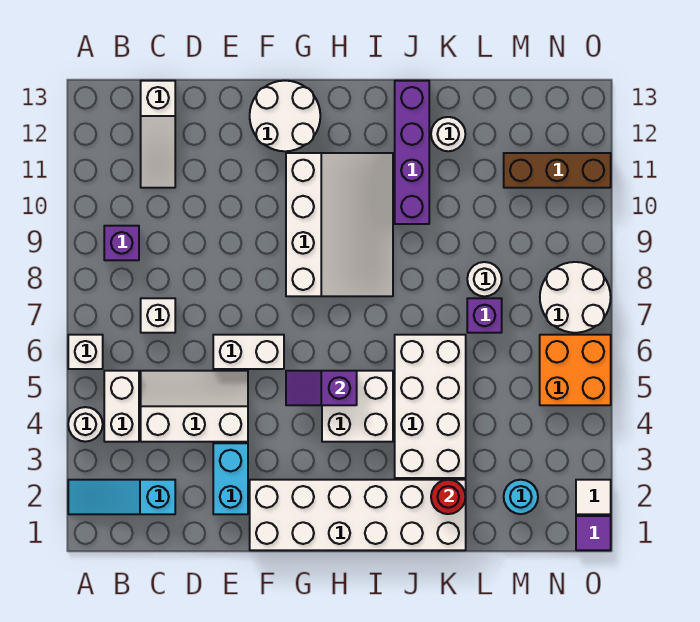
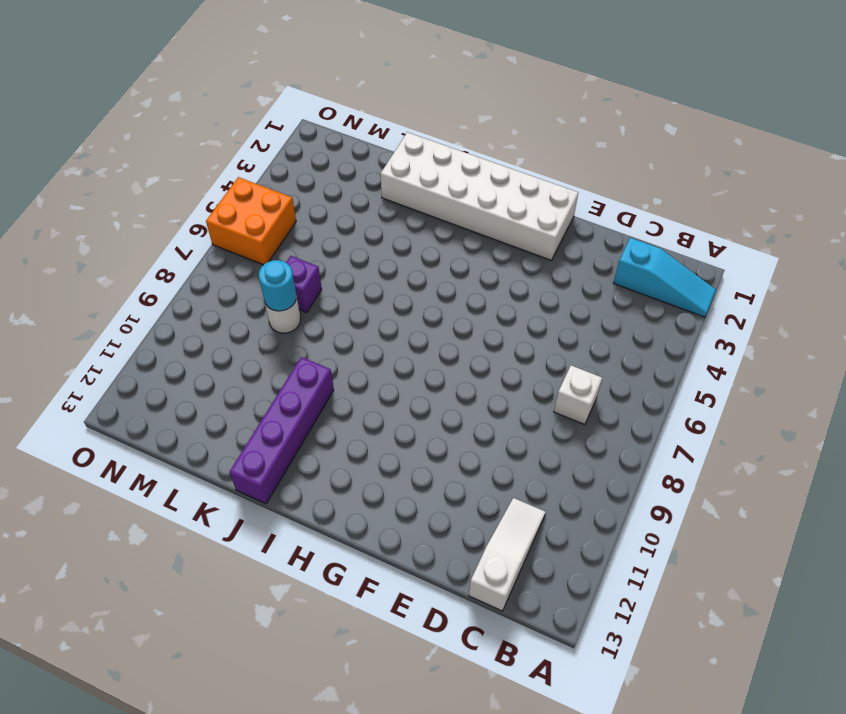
cyan round brick L8 level 2 -> cyan round brick M2 level 1
none -> white round brick A4 level 1
none -> white brick A6 level 1
none -> white brick B4:B5 level 1

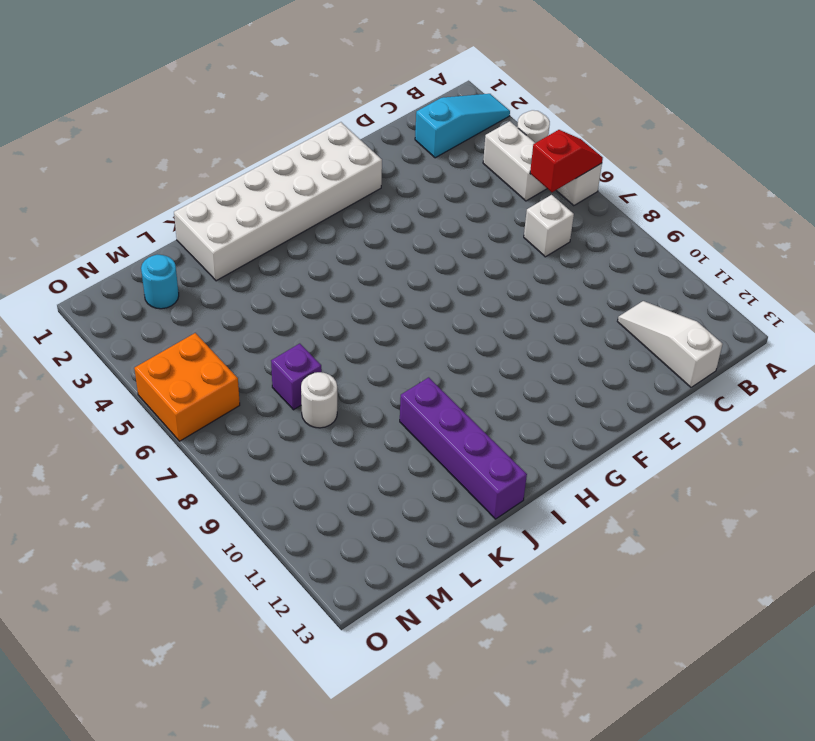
red slope A6:B6 level 2 top B -> none
none -> purple brick B9 level 1
none -> white slope C4:E5 level 1 top 4
none -> cyan brick E2:E3 level 1

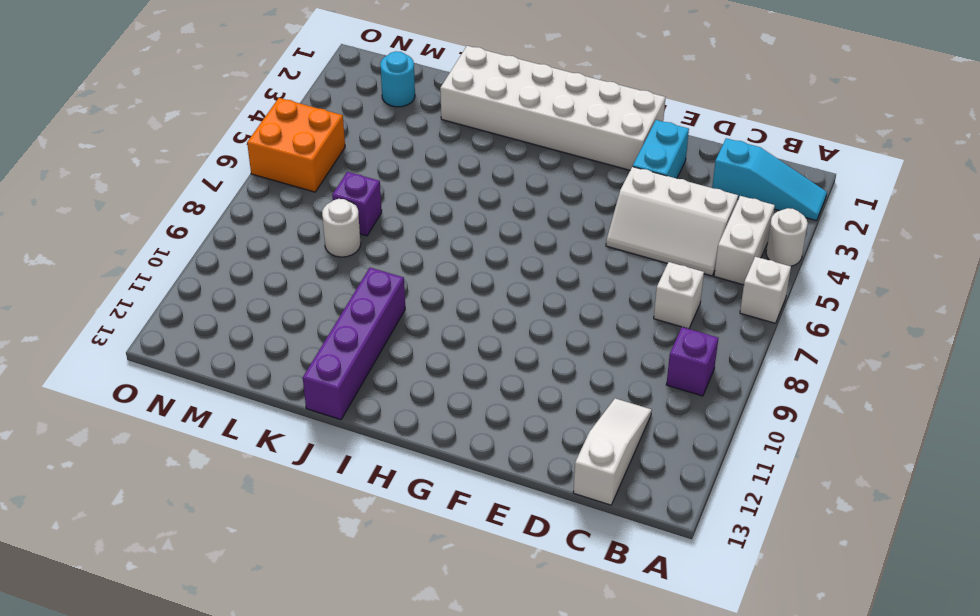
none -> white brick E6:F6 level 1
none -> white round brick F12:G13 level 1
none -> white slope G8:I11 level 1 top G

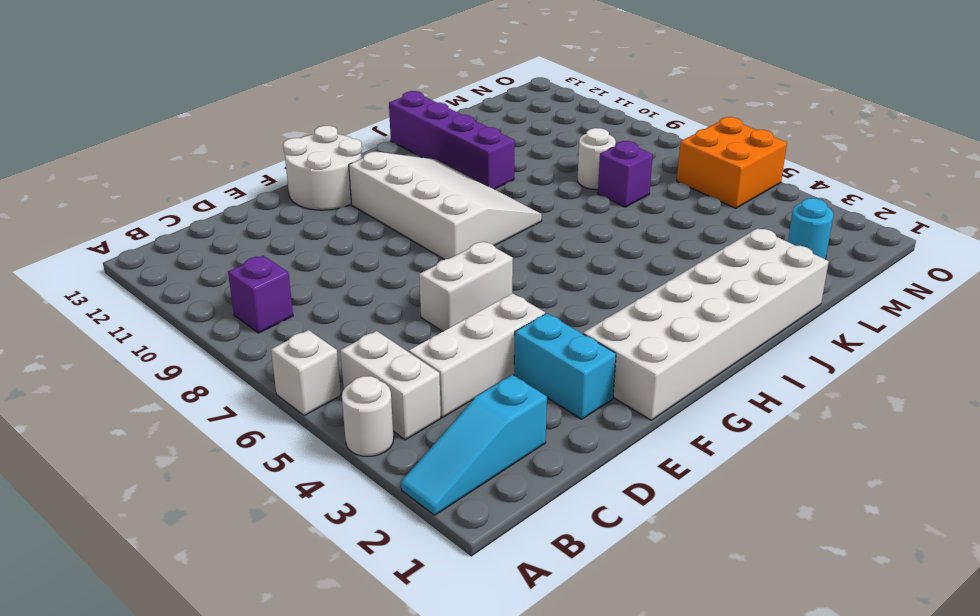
none -> white brick C7 level 1
none -> white slope C11:C13 level 1 top 13
none -> white brick H4:I5 level 1

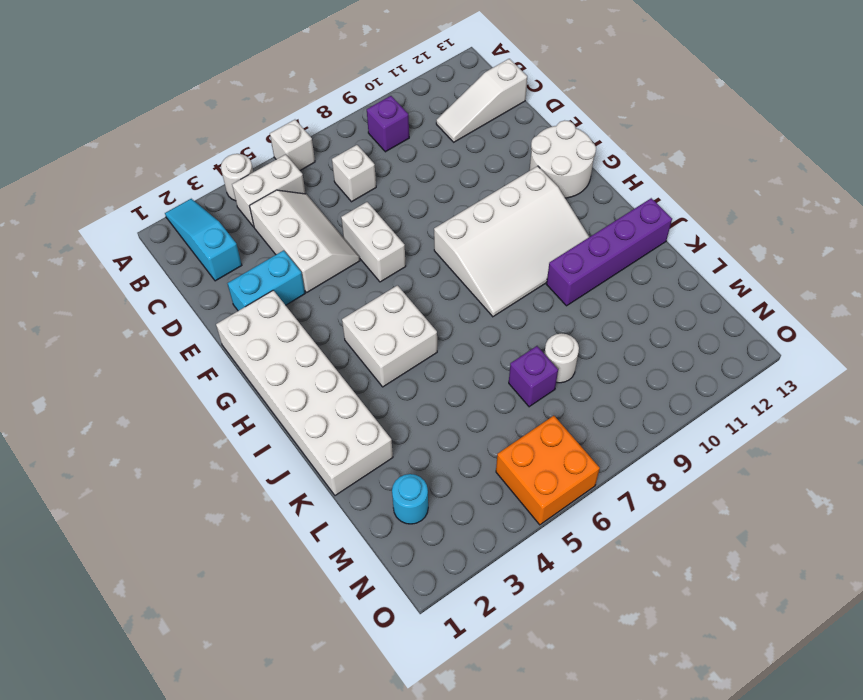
none -> white brick J3:K6 level 1
none -> white round brick K12 level 1
none -> brown brick M11:O11 level 1

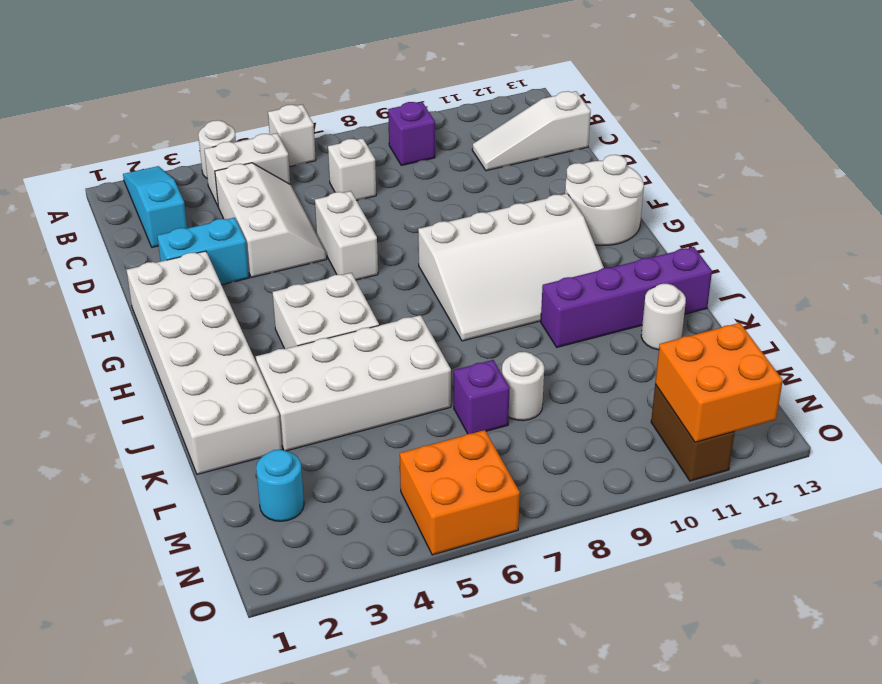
brown brick N11:O11 level 1 -> brown brick M11:O11 level 1
orange brick N11:O12 level 2 -> none
none -> white round brick N7:O8 level 1
none -> purple tile O1 level 1
none -> white tile O2 level 1

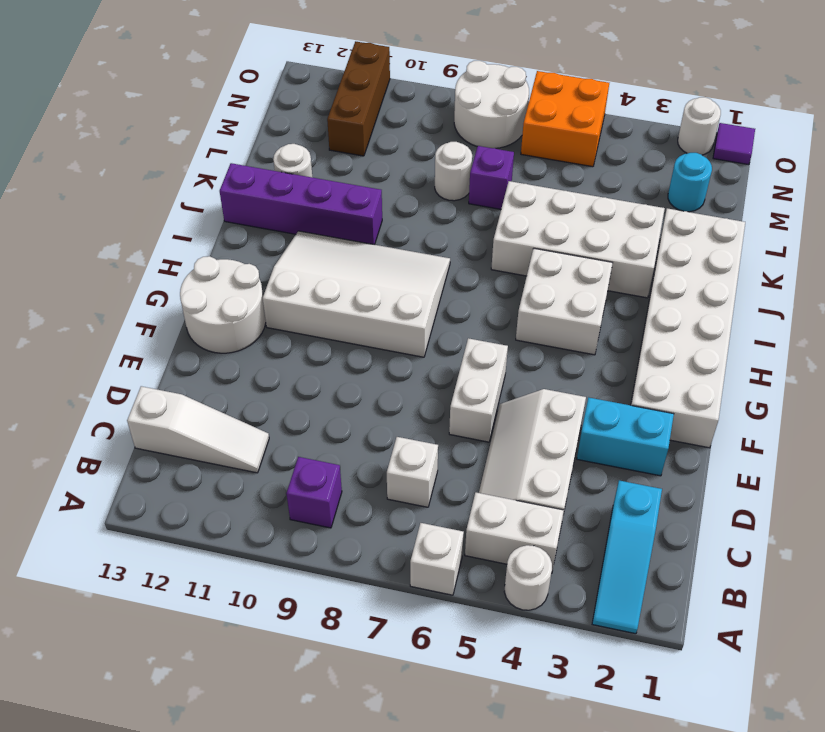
white round brick O2 level 1 -> white tile O2 level 1
none -> purple slope G5:H5 level 2 top H
none -> red round brick K2 level 2

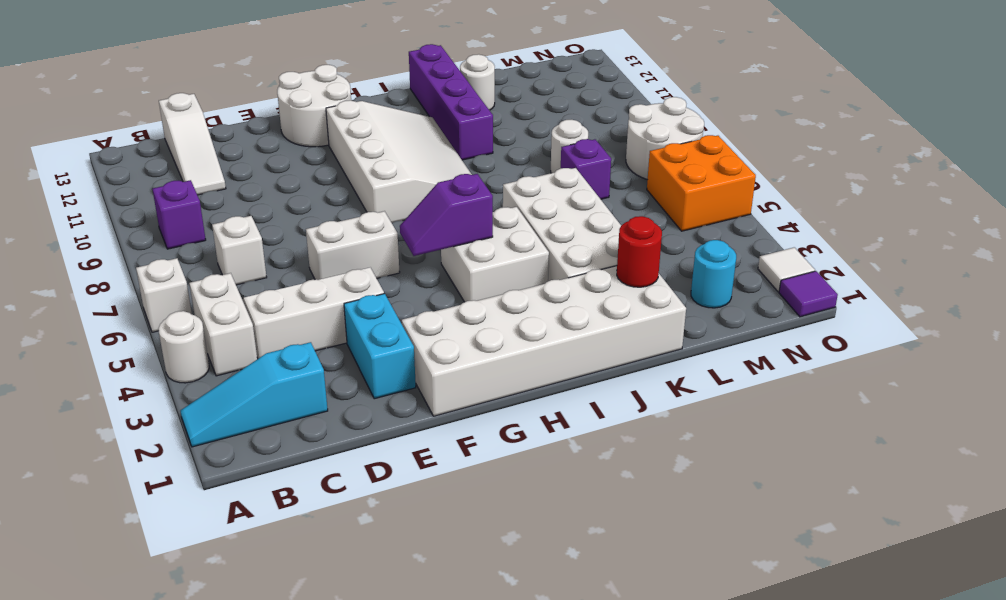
none -> brown brick M11:O11 level 1

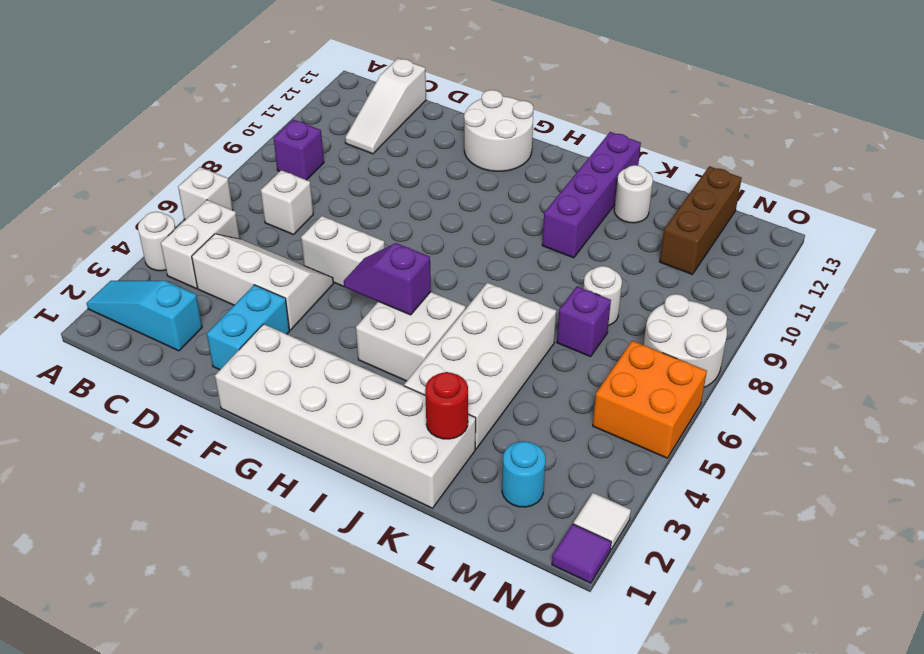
brown brick M11:M13 level 1 -> brown brick M11:O11 level 1
none -> white slope G8:I11 level 1 top G

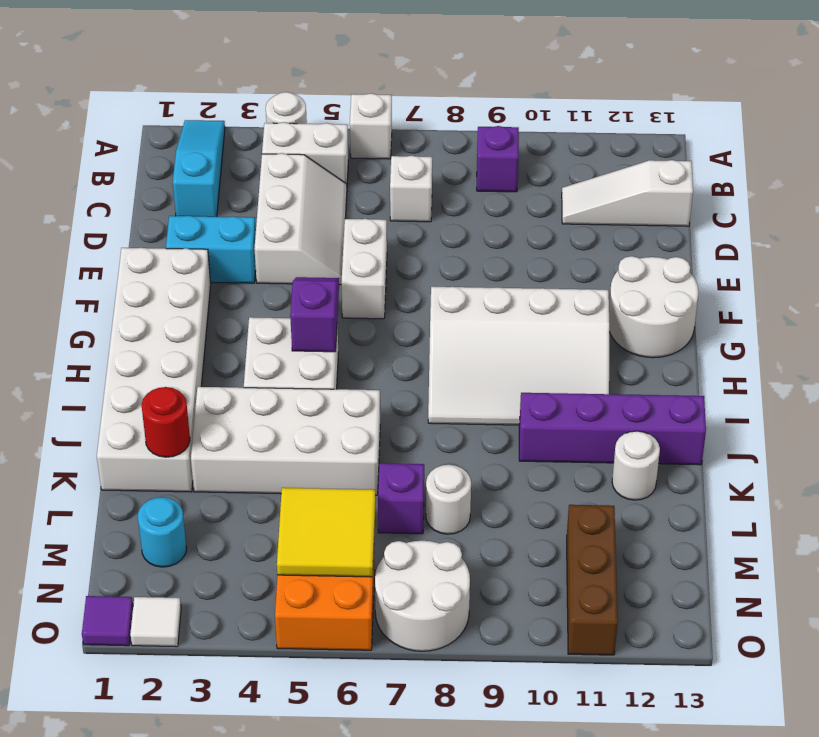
yellow tile M5:N6 level 2 -> none

